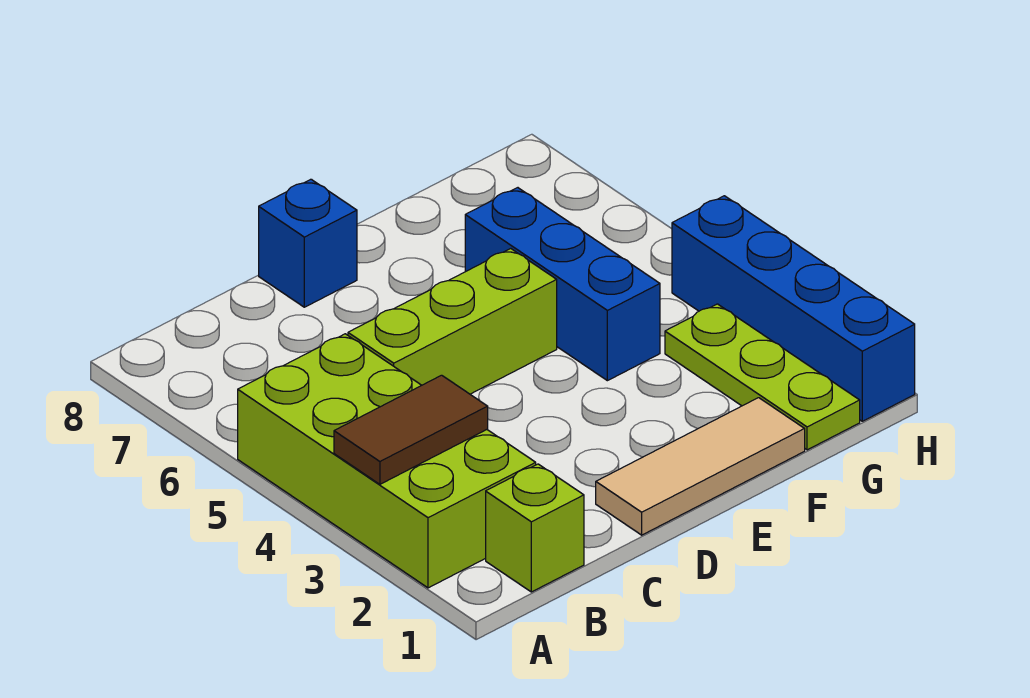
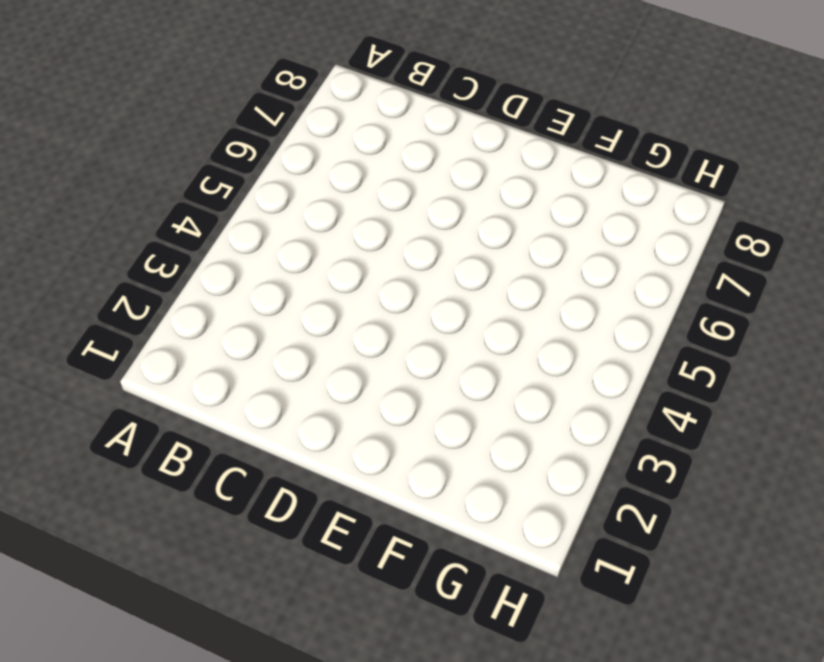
none -> lime brick A2:B5 level 1
none -> lime brick B1 level 1

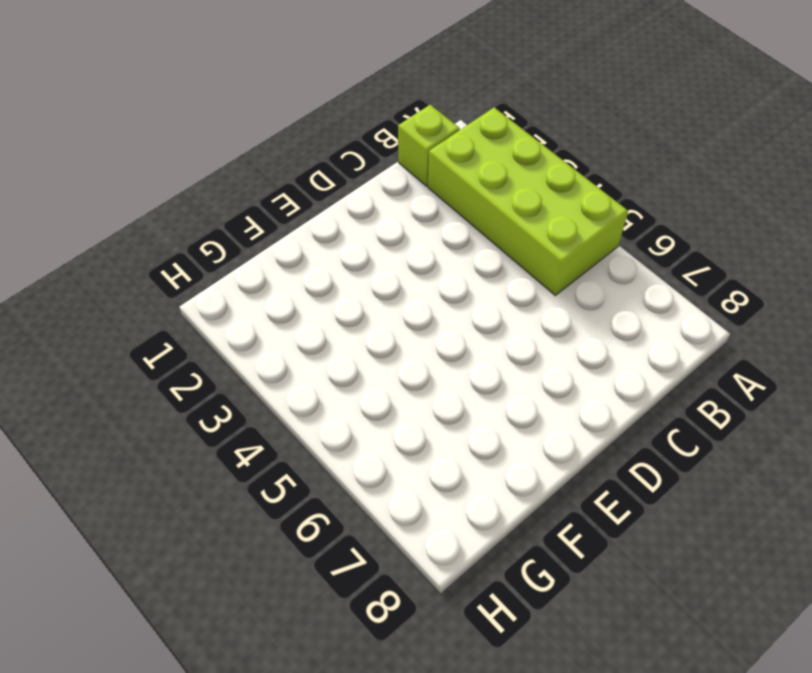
none -> lime brick C5:E5 level 1
none -> tan tile D1:F1 level 1

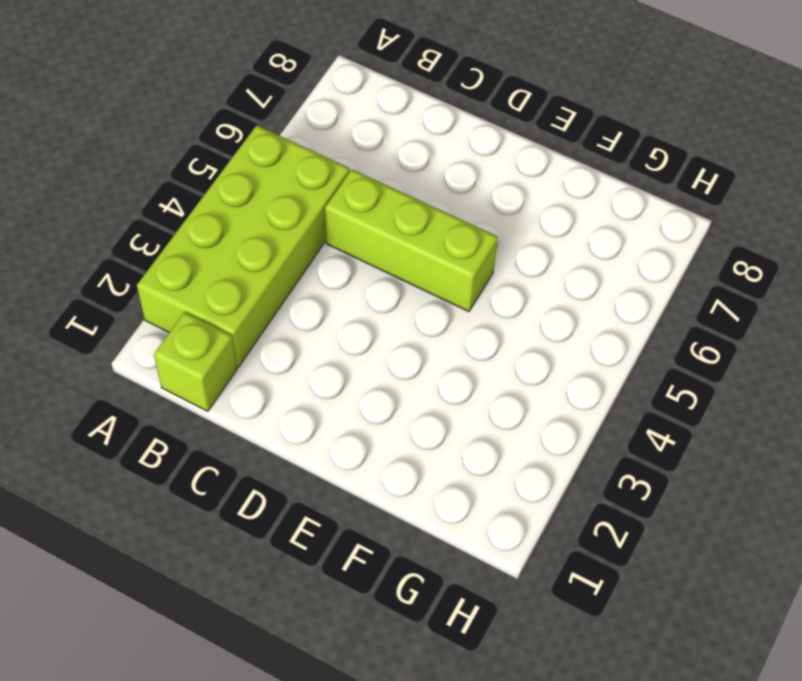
none -> tan tile D1:F1 level 1
none -> blue brick D8 level 1

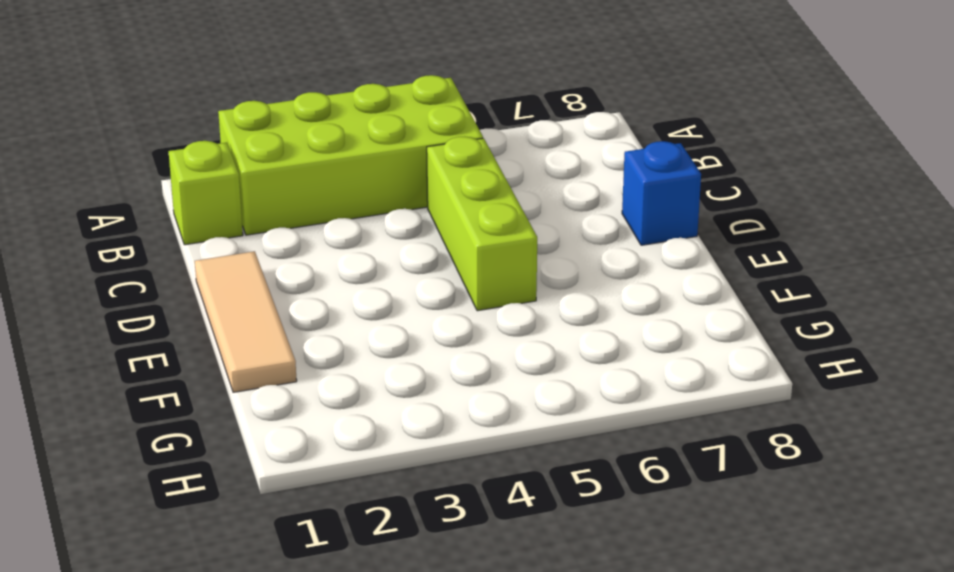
none -> blue brick F4:F6 level 1
none -> lime plate G1:G3 level 1

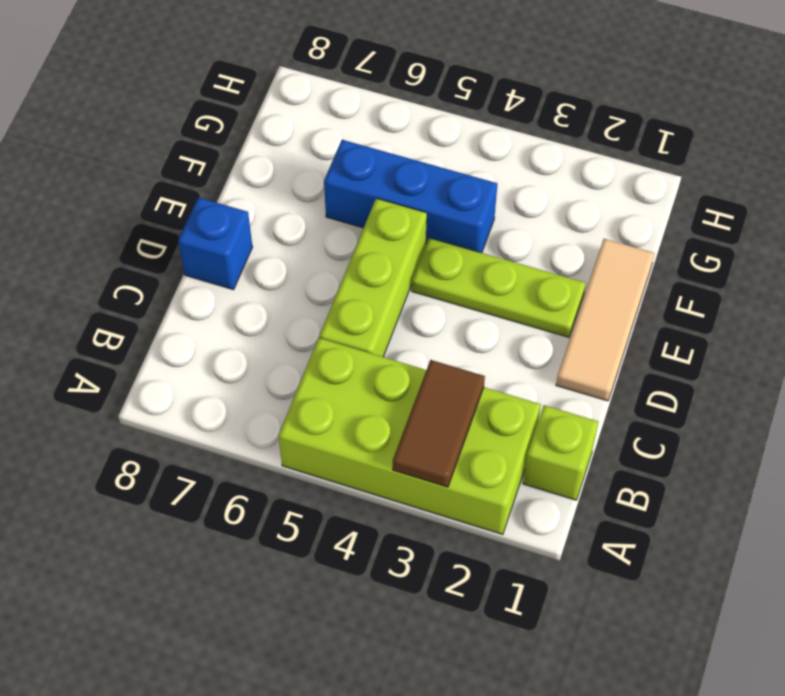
lime plate E2:E4 level 1 -> lime plate G1:G3 level 1
none -> blue brick H1:H4 level 1

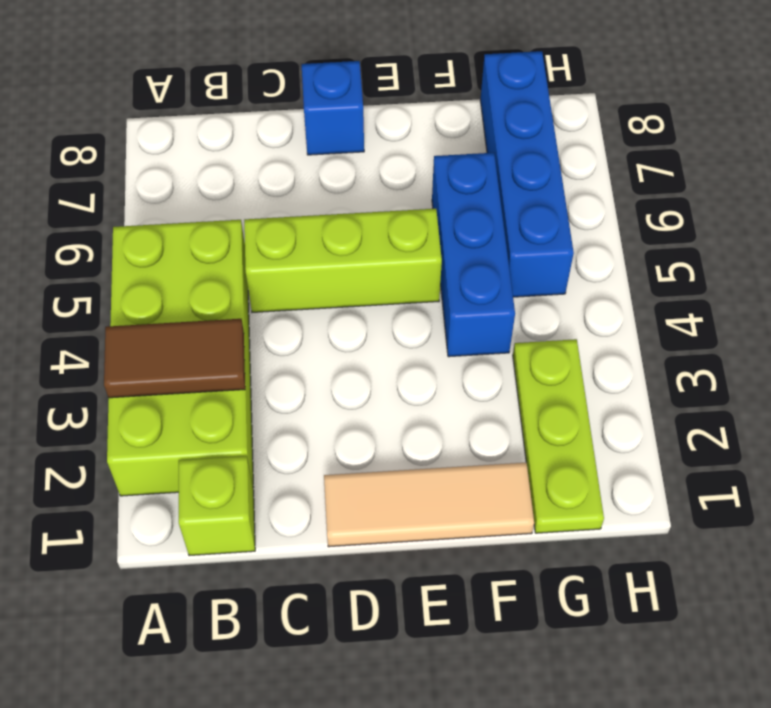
blue brick G5:G8 level 1 -> blue brick H1:H4 level 1

